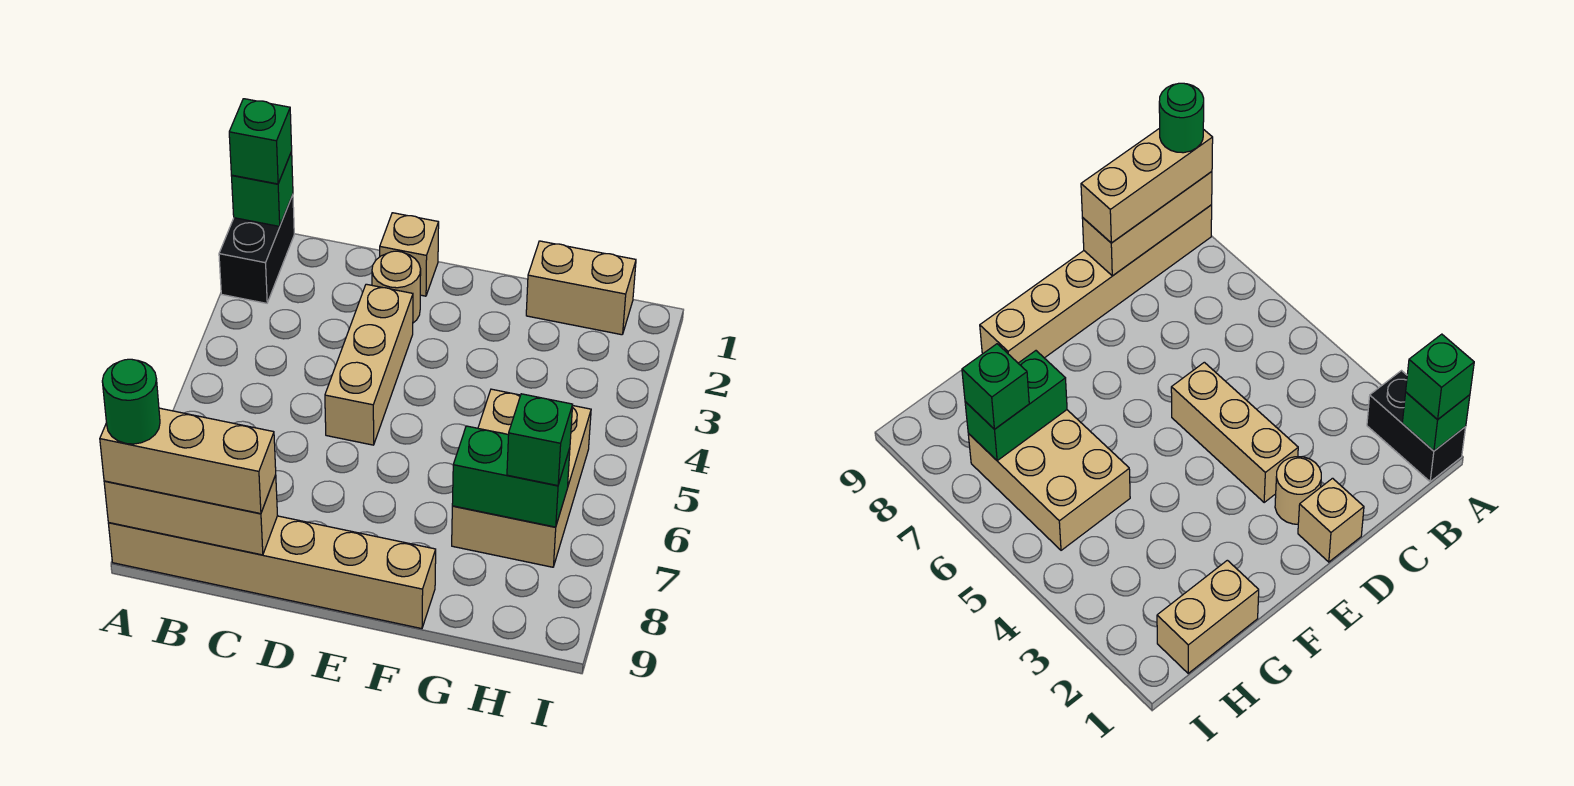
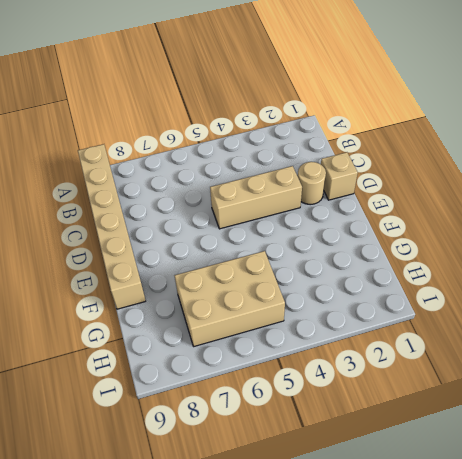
none -> black brick A1:A2 level 1
none -> tan brick G1:H1 level 1
none -> green brick A1 level 2

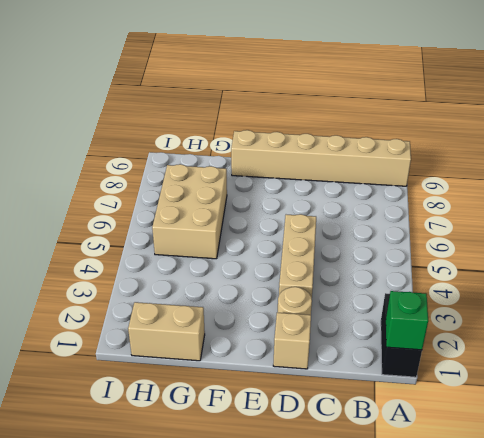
none -> tan brick A9:C9 level 2
none -> green brick G7:H7 level 2
none -> green brick A1 level 3

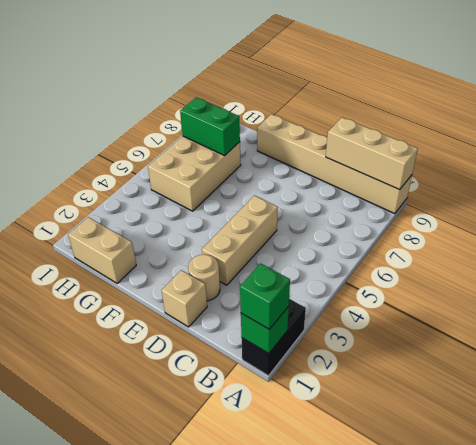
none -> tan brick A9:C9 level 3
none -> green brick H7 level 3
none -> green round brick A9 level 4

